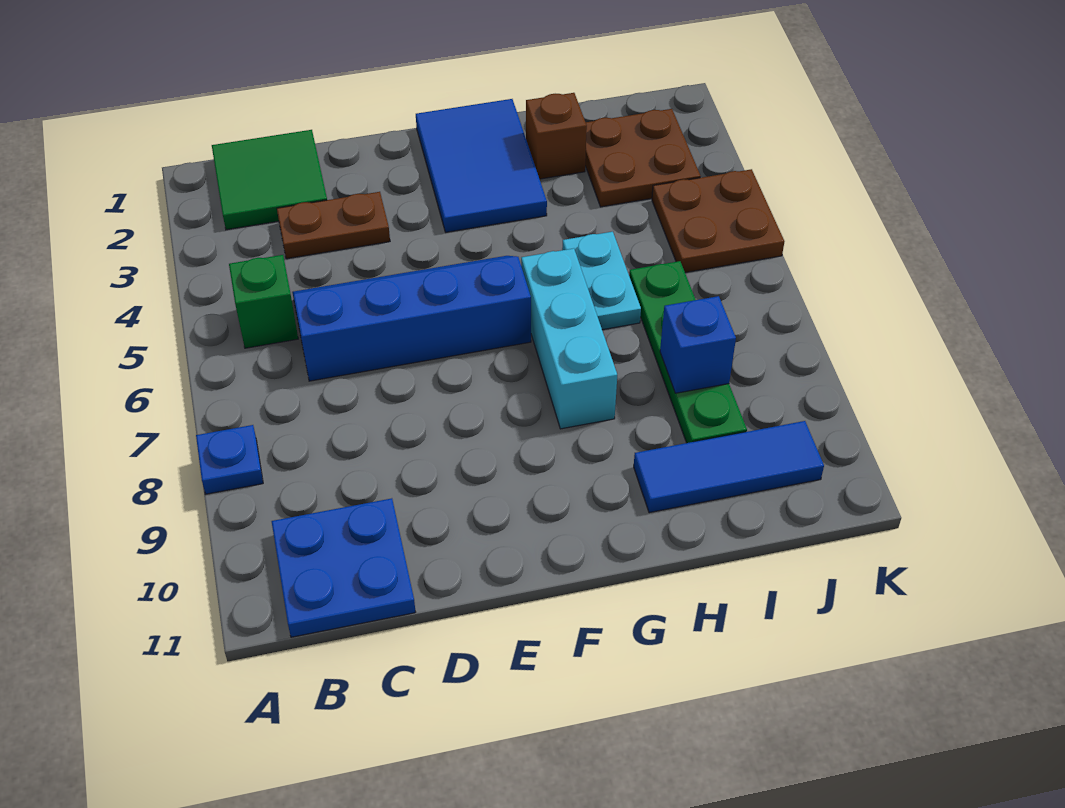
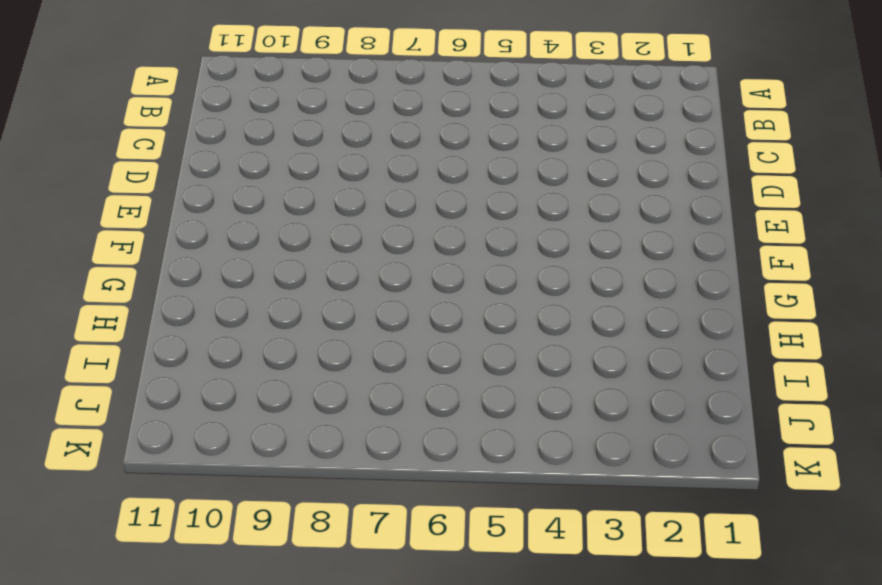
none -> blue plate A8 level 1
none -> green tile B1:C2 level 1
none -> green brick B5 level 1

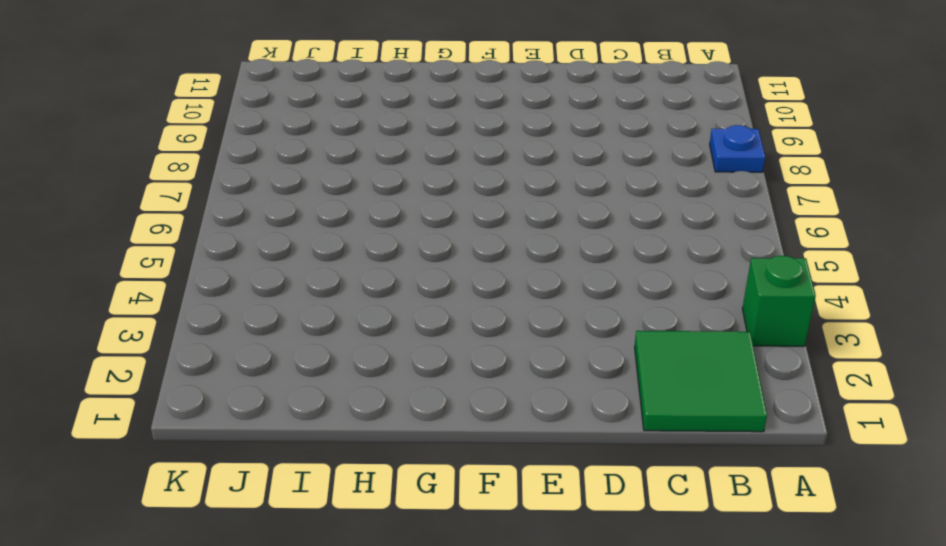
green brick A3 level 1 -> green brick B5 level 1
none -> blue plate B10:C11 level 1
none -> brown plate C3:D3 level 1
none -> blue slope C5:F6 level 1 top 6

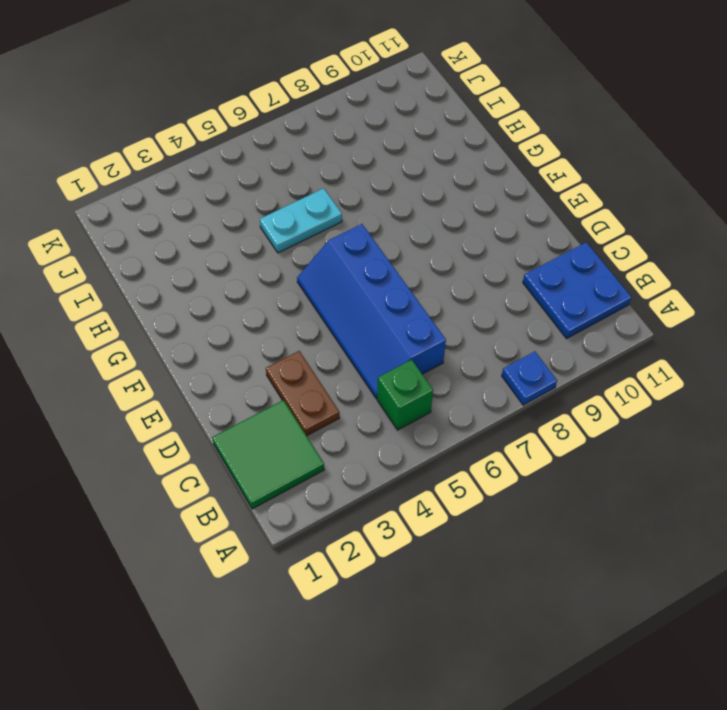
none -> blue tile F1:G3 level 1
none -> cyan brick G6:G8 level 1
none -> brown brick H2 level 1

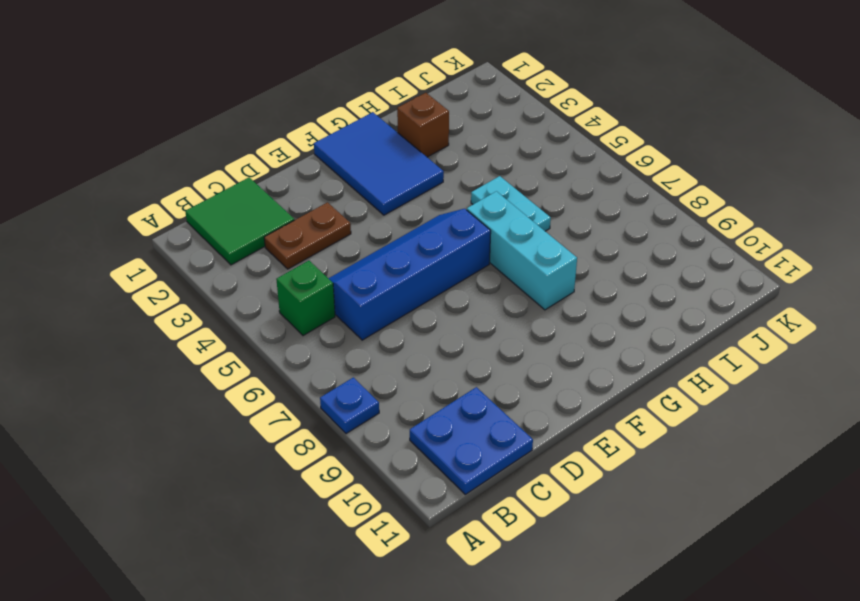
none -> blue tile H10:J10 level 1
none -> brown plate I2:J3 level 1
none -> green plate I6:I9 level 1

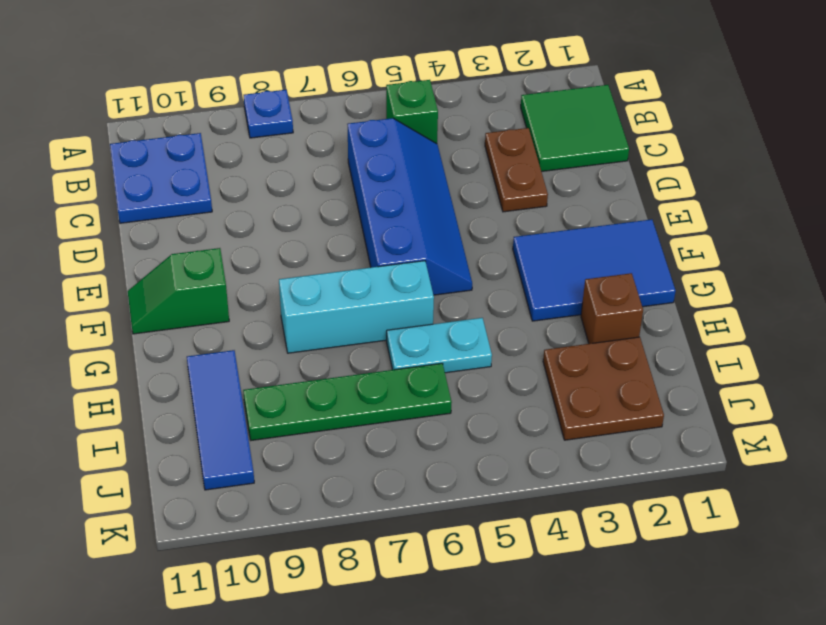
green slope F10:F11 level 1 top 10 -> none
none -> brown plate J4:K5 level 1
none -> blue brick I8 level 2

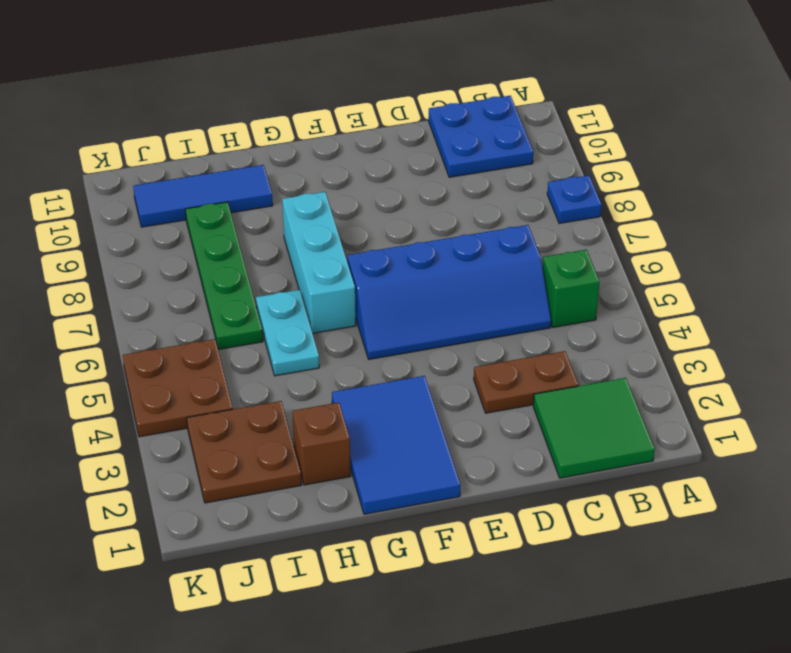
none -> blue brick I8 level 2

